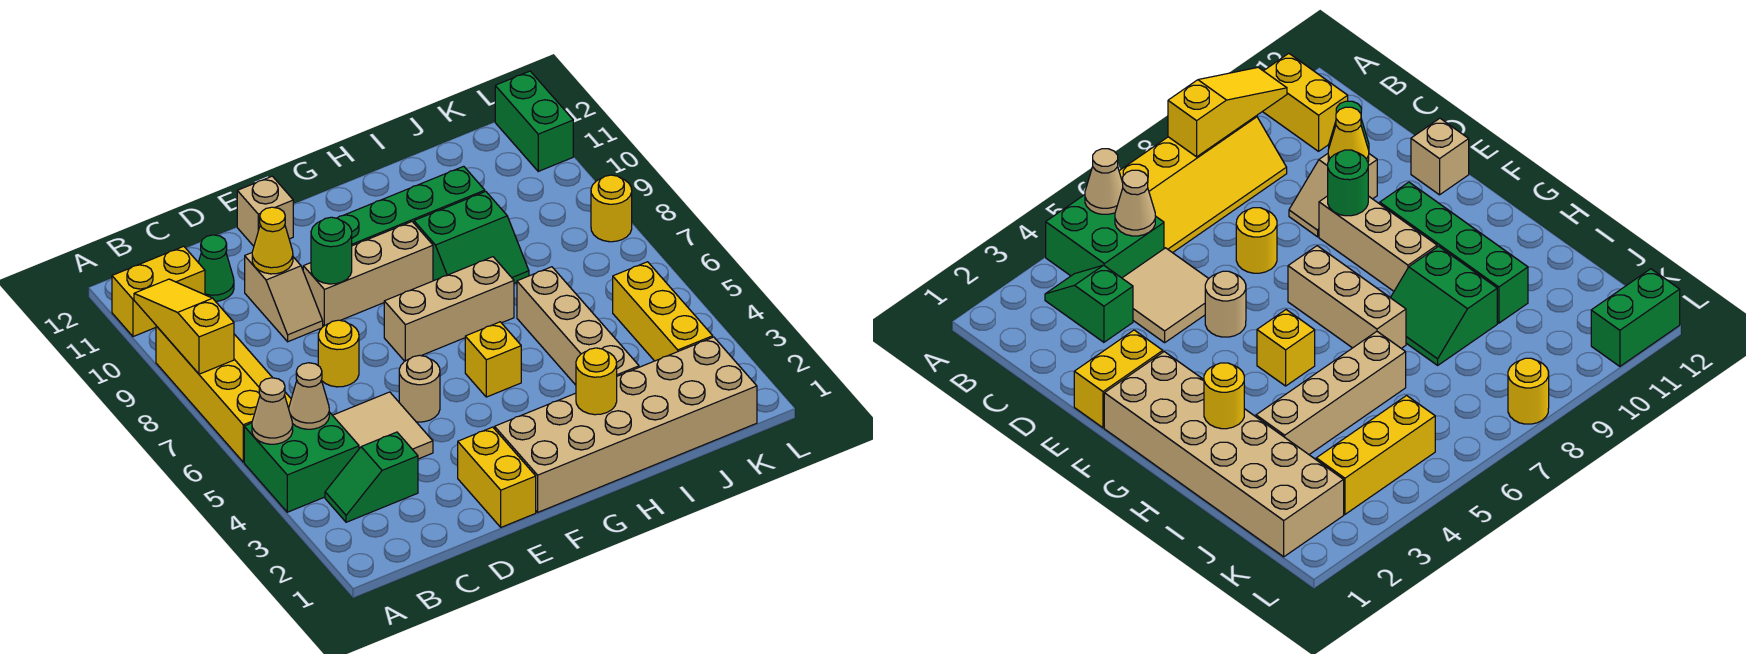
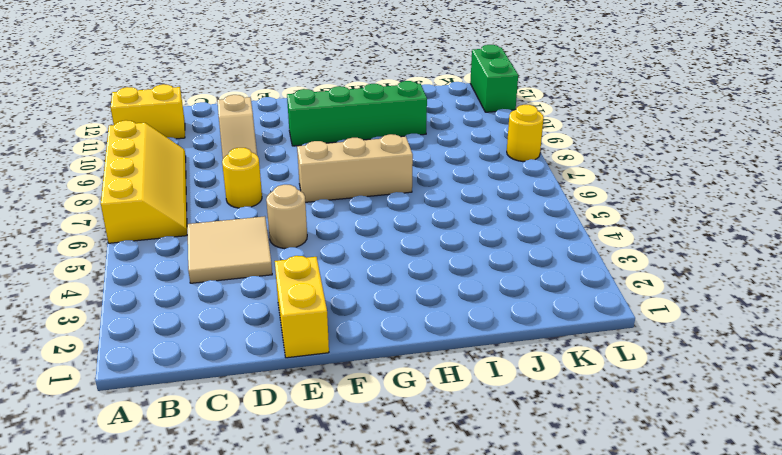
none -> green brick A4:B5 level 1
none -> green slope B3:C3 level 1 top C
none -> green cone C11 level 1

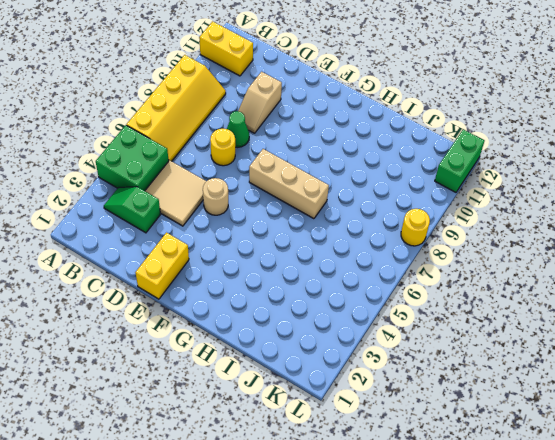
green cone D8 level 1 -> green cone C11 level 1
none -> tan brick E9:G9 level 1
none -> tan brick E12 level 1
none -> tan brick F1:K2 level 1

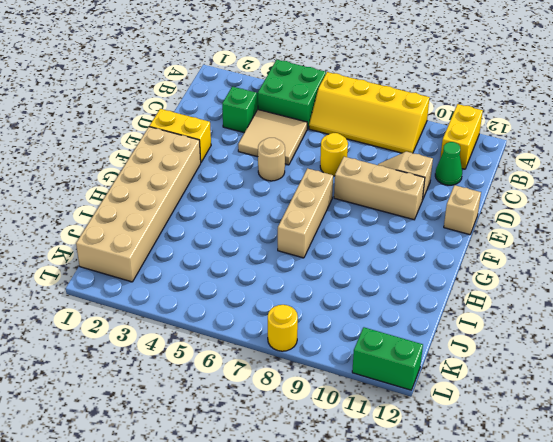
tan brick E8:E10 level 1 -> tan brick E9:G9 level 1
none -> green brick F10:I10 level 1
none -> yellow brick G5 level 1
none -> green slope H8:I9 level 1 top 9

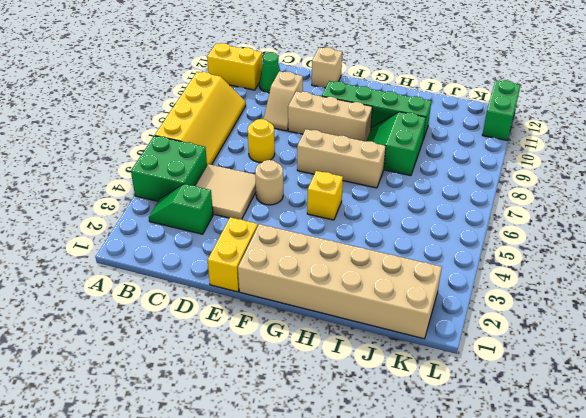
green slope H8:I9 level 1 top I -> green slope H8:I9 level 1 top 9
none -> tan brick I3:I6 level 1
none -> yellow brick K3:K5 level 1
none -> yellow round brick L8 level 1

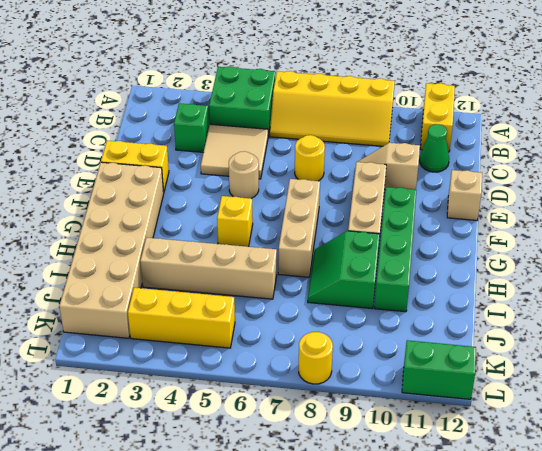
none -> tan cone A5 level 2
none -> yellow slope A8:A10 level 2 top 8
none -> tan cone B5 level 2

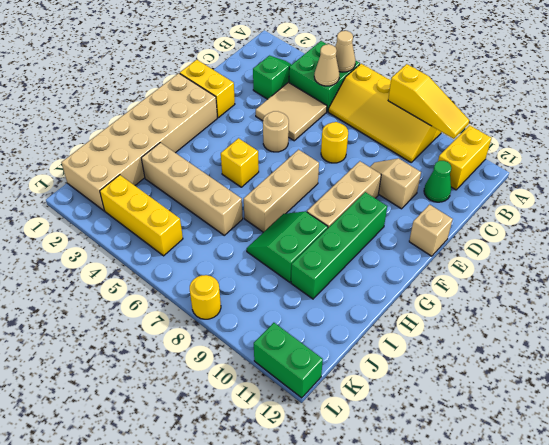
none -> yellow cone D10 level 2
none -> green round brick E9 level 2
none -> yellow round brick H2 level 2

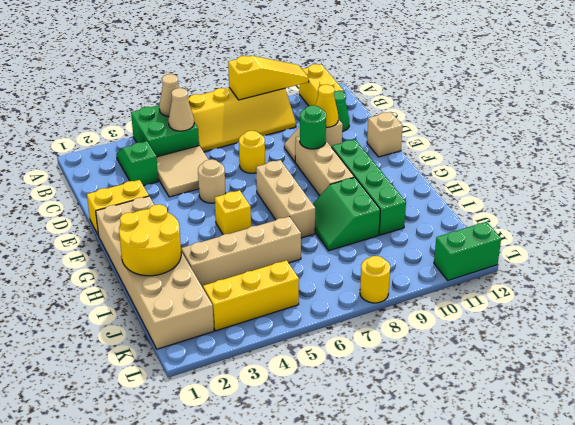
yellow round brick H1:I2 level 2 -> yellow round brick H2 level 2

